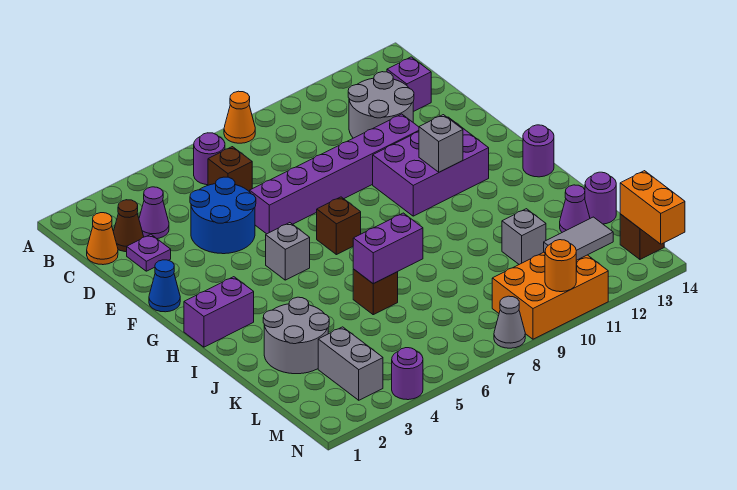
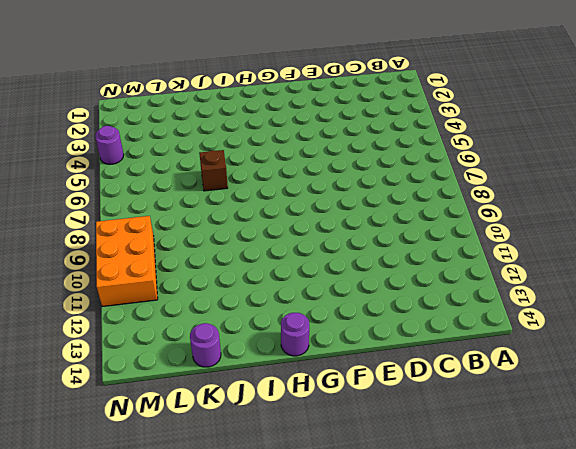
none -> orange cone A8 level 1
none -> purple round brick B6 level 1
none -> orange cone C1 level 1
none -> brown cone C2 level 1

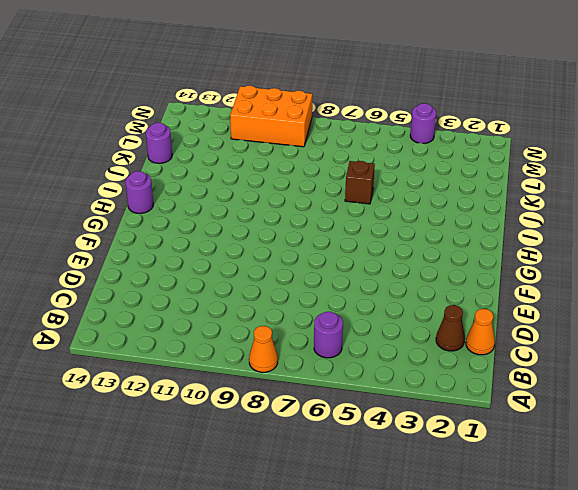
none -> purple cone C3 level 1
none -> brown brick C6 level 1
none -> grey round brick C11:D12 level 1
none -> purple brick C13 level 1

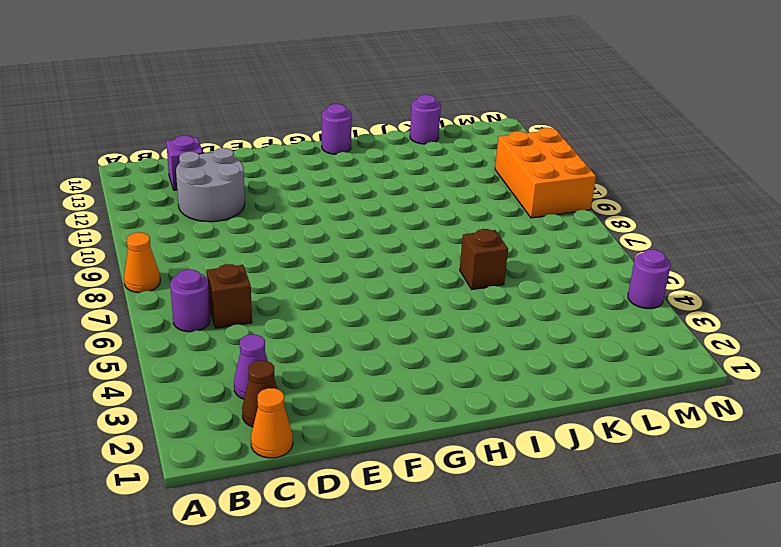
none -> purple plate D2 level 1
none -> blue round brick D4:E5 level 1
none -> purple brick E6:E11 level 1
none -> blue cone F1 level 1

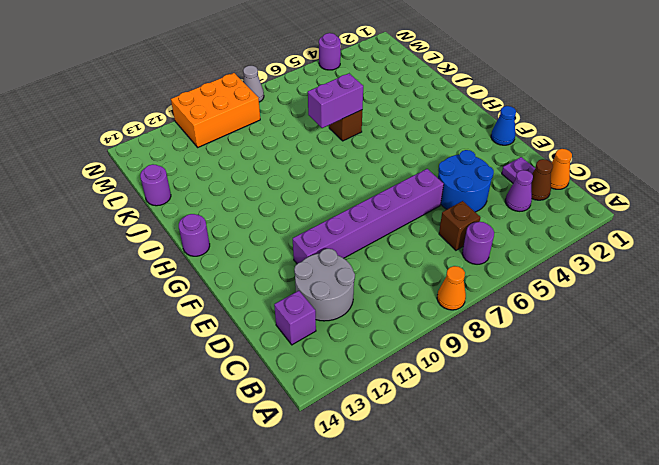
none -> purple brick F10:G12 level 1
none -> grey brick G5 level 1
none -> brown brick G7 level 1
none -> purple brick H1:H2 level 1

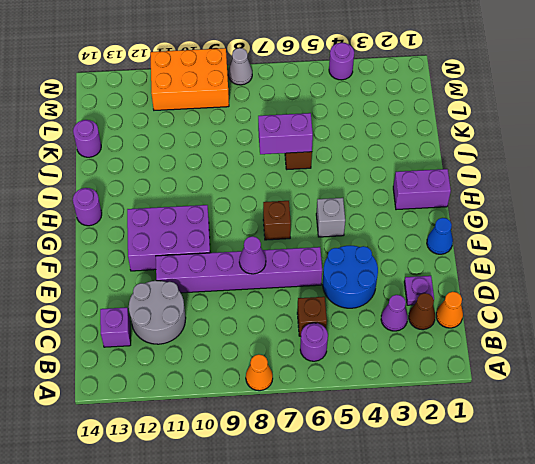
purple cone E8 level 2 -> purple cone K13 level 1
none -> grey round brick J2:K3 level 1
none -> grey brick K11 level 1
none -> grey brick L3:M3 level 1
none -> brown brick M14 level 1

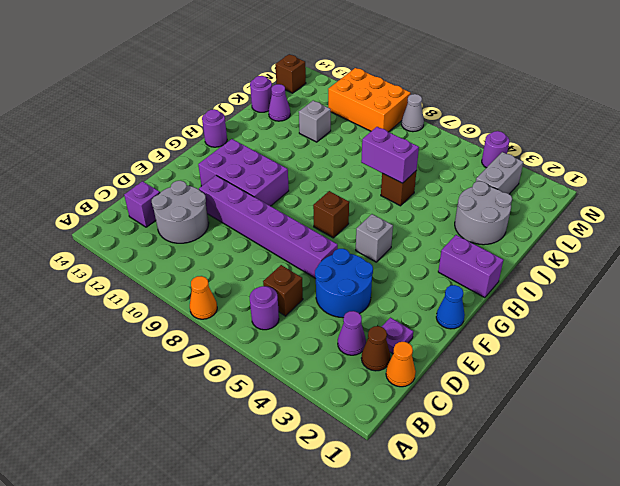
none -> grey brick G11 level 2
none -> grey tile M11:M12 level 2
none -> orange brick M14:N14 level 2
none -> orange round brick N10 level 2

